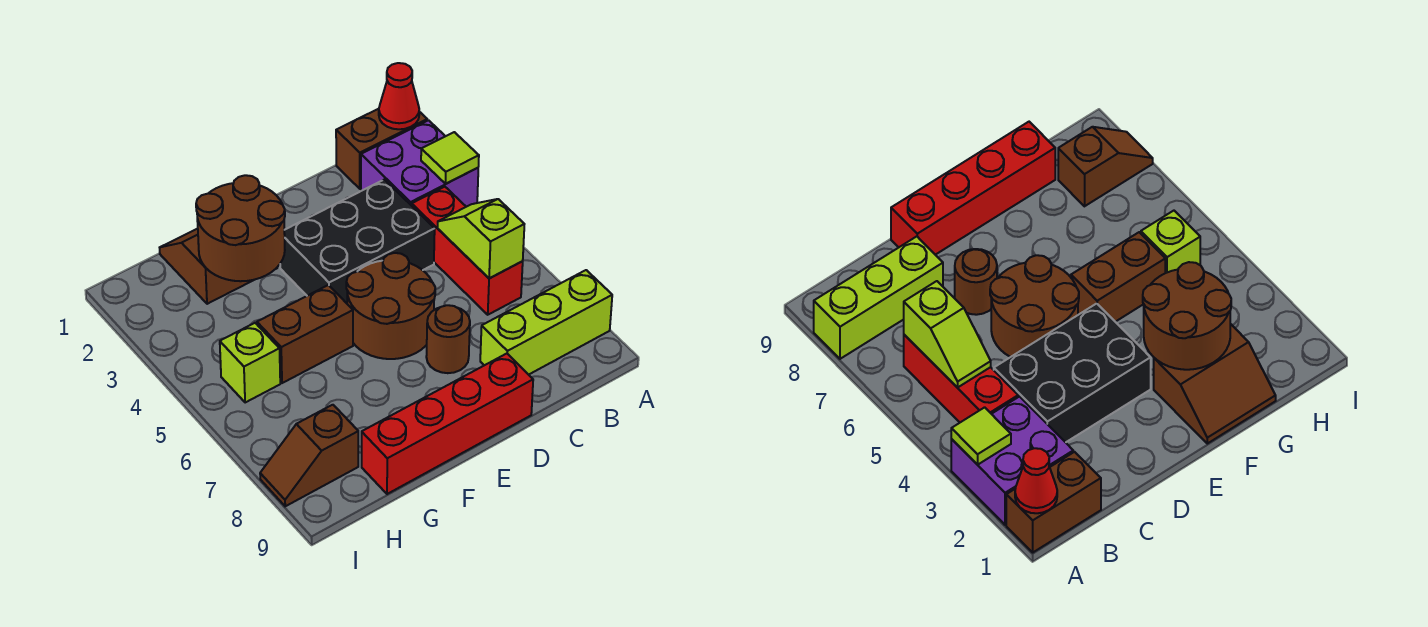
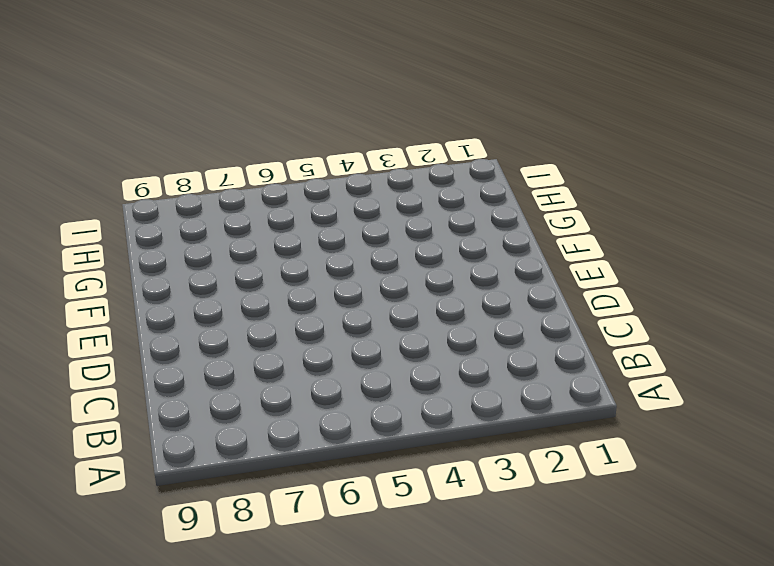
none -> brown brick A1:B1 level 1
none -> purple brick A2:B3 level 1
none -> lime brick A8:C8 level 1

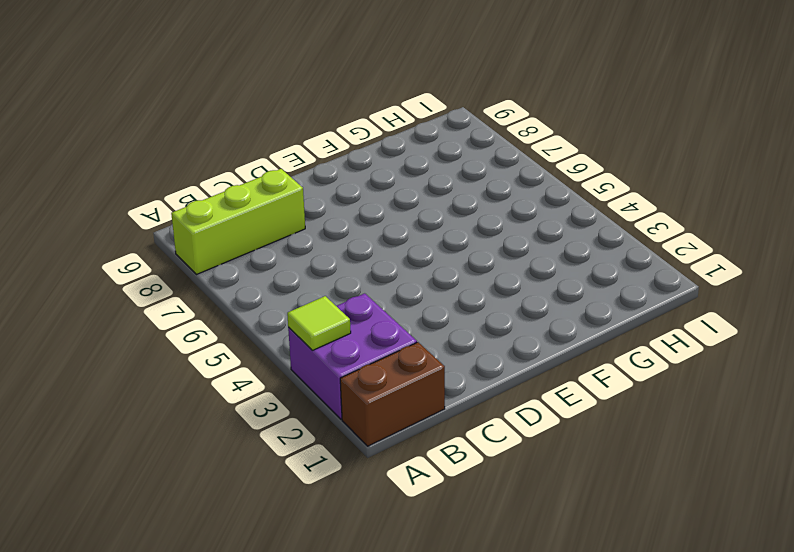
none -> red brick B4:B6 level 1
none -> black brick C3:E4 level 1
none -> brown round brick D5:E6 level 1

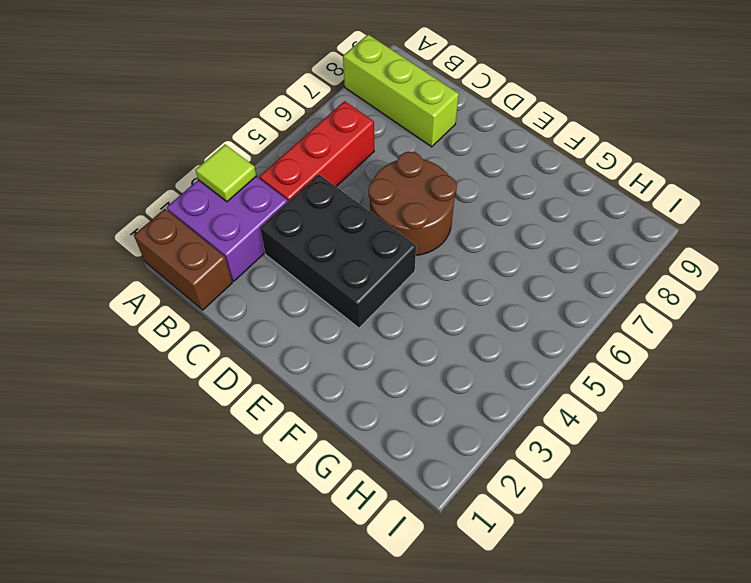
none -> brown round brick D7 level 1
none -> red brick D9:G9 level 1
none -> brown slope F1:G2 level 1 top 2

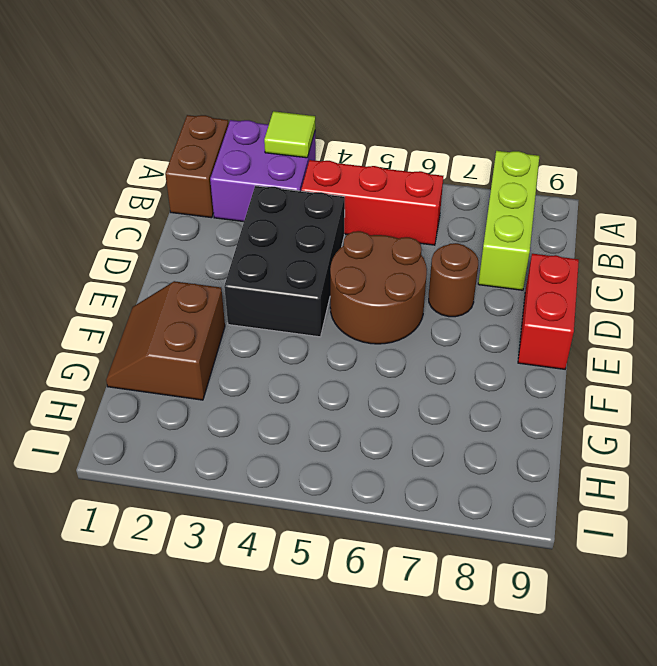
red brick D9:E9 level 1 -> red brick D9:G9 level 1
none -> brown brick F5:G5 level 1
none -> lime brick H5 level 1
none -> brown slope H8:I8 level 1 top H

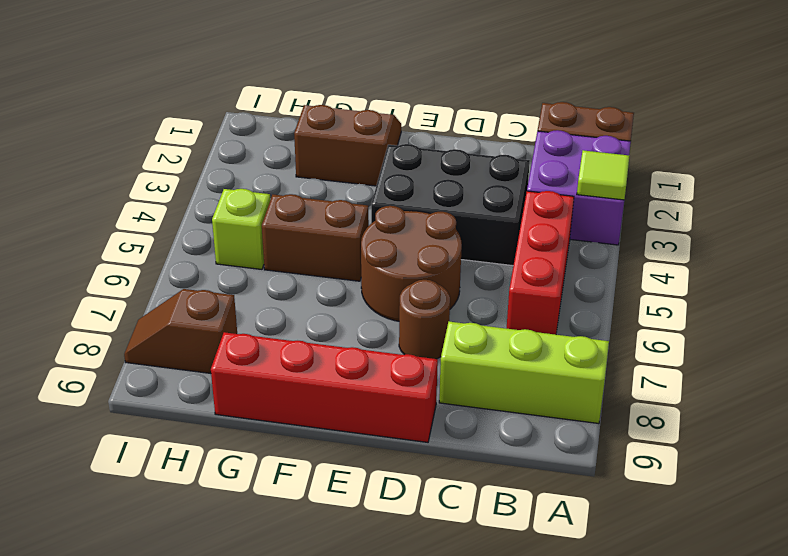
none -> red cone A1 level 2
none -> lime slope B5:B6 level 2 top 6
none -> brown round brick F2:G3 level 2

